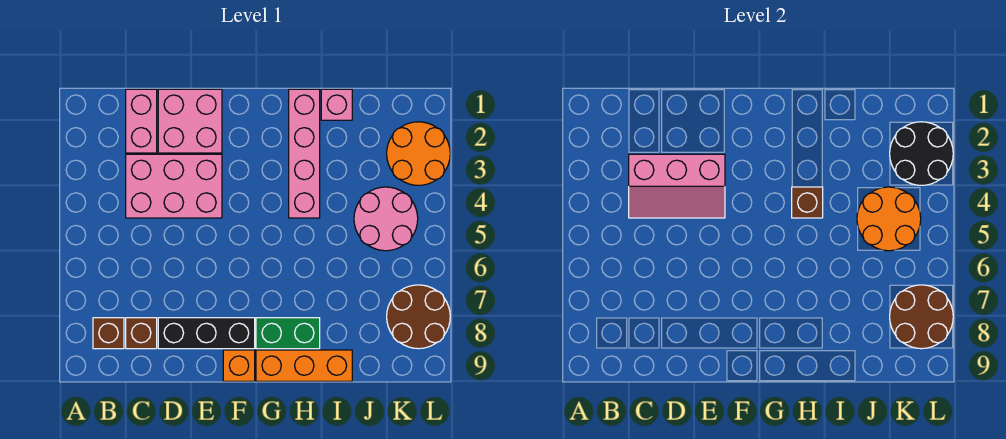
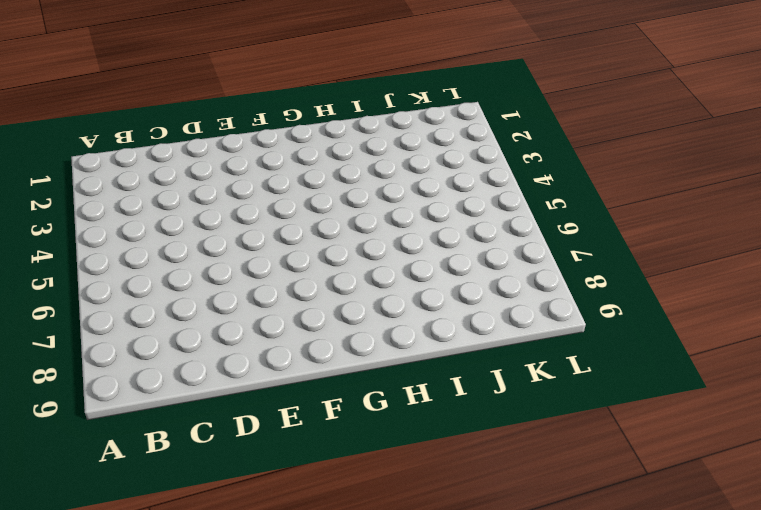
none -> brown brick B8 level 1
none -> pink brick C1:C2 level 1
none -> pink brick C3:E4 level 1

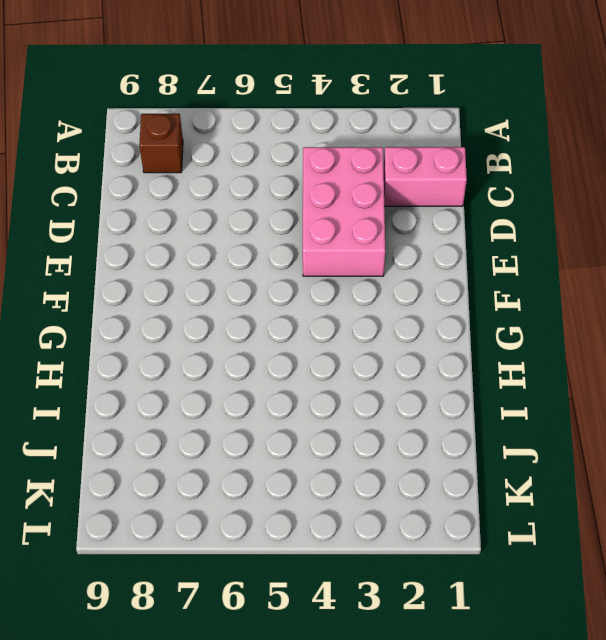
none -> brown brick C8 level 1
none -> pink brick D1:E2 level 1
none -> black brick D8:F8 level 1

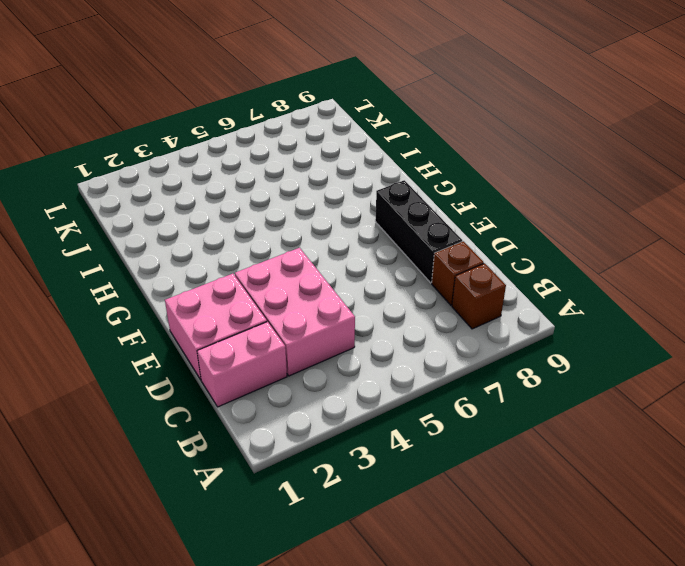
none -> orange brick F9 level 1
none -> green brick G8:H8 level 1
none -> orange brick G9:I9 level 1

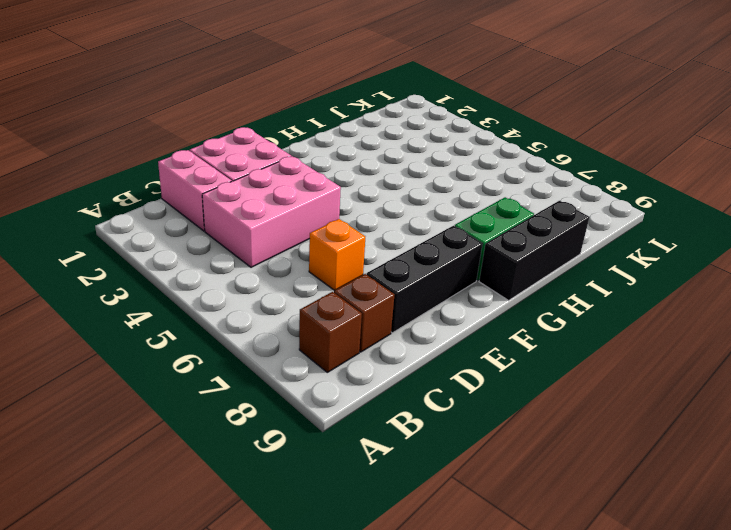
orange brick D6 level 1 -> orange brick F9 level 1
black brick G9:I9 level 1 -> orange brick G9:I9 level 1
none -> pink brick H1:H4 level 1
none -> pink brick I1 level 1
none -> pink round brick J4:K5 level 1

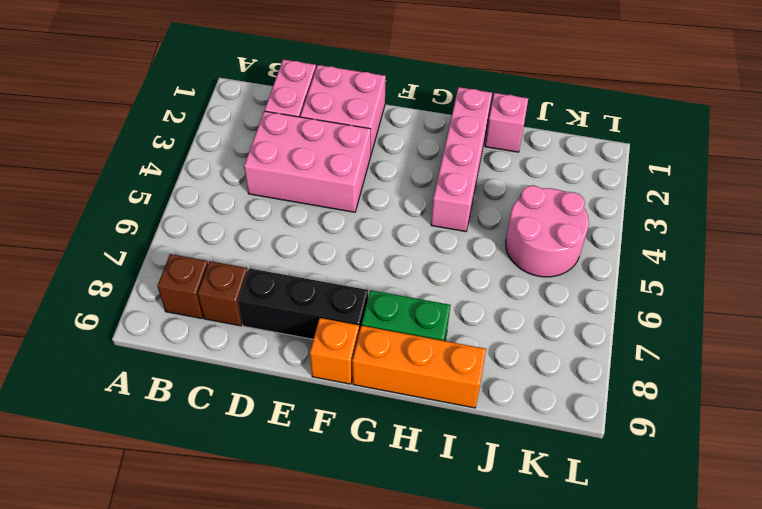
none -> orange round brick K2:L3 level 1
none -> brown round brick K7:L8 level 1
none -> pink slope C3:E4 level 2 top 3

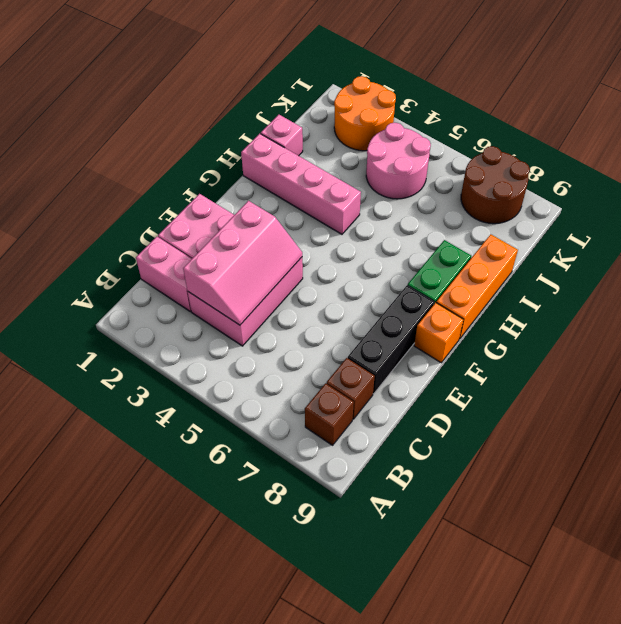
none -> brown brick H4 level 2
none -> orange round brick J4:K5 level 2
none -> black round brick K2:L3 level 2

